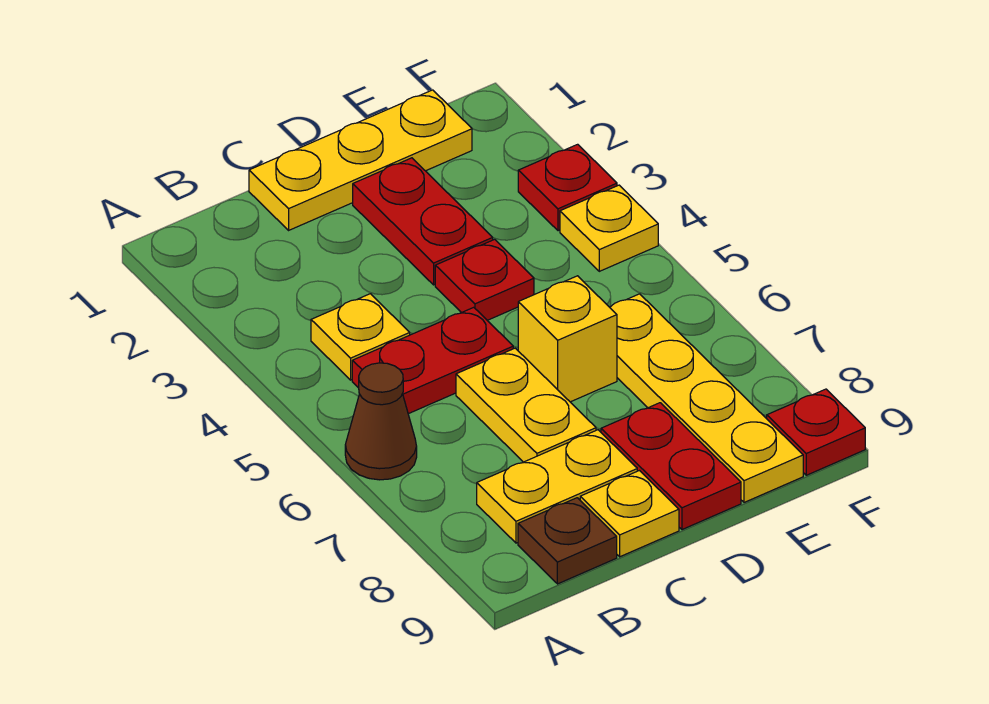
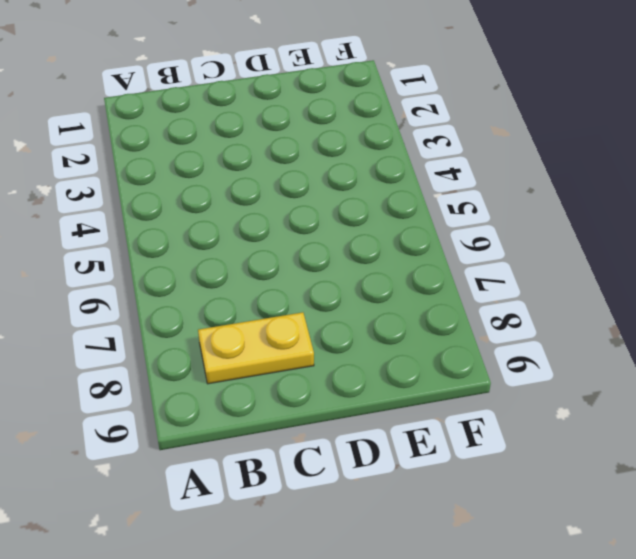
none -> brown cone A6 level 1
none -> yellow plate B4 level 1
none -> red plate B5:C5 level 1

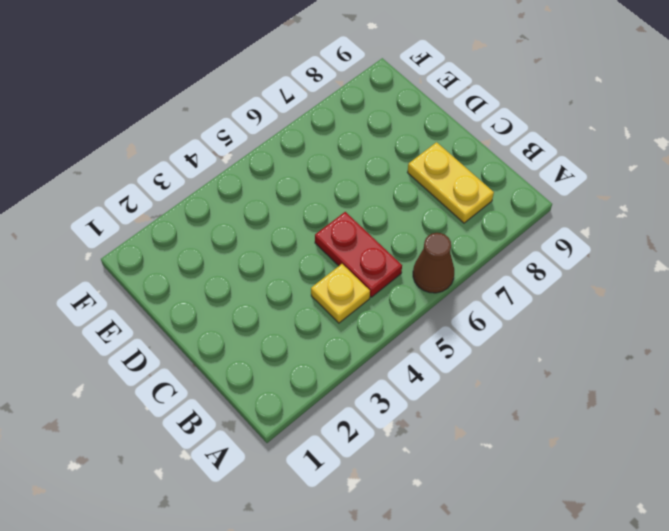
none -> brown plate B9 level 1
none -> yellow plate C1:E1 level 1
none -> yellow plate C6:C7 level 1

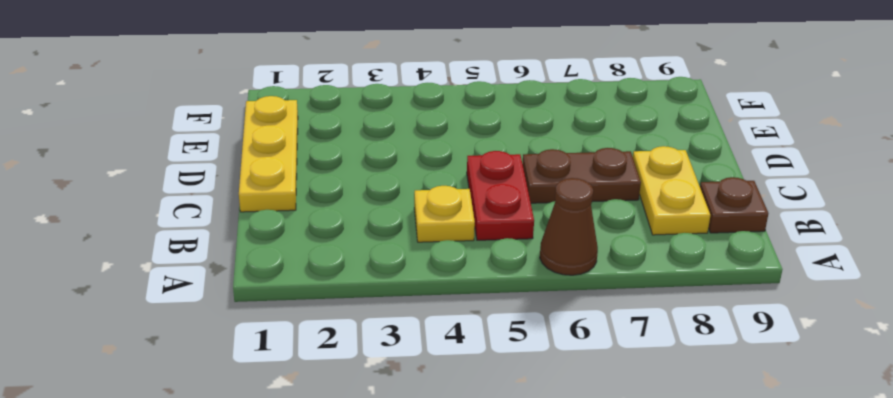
brown plate C6:C7 level 1 -> yellow plate C6:C7 level 1
none -> yellow plate C9 level 1
none -> red plate D2:D3 level 1
none -> red plate D4 level 1

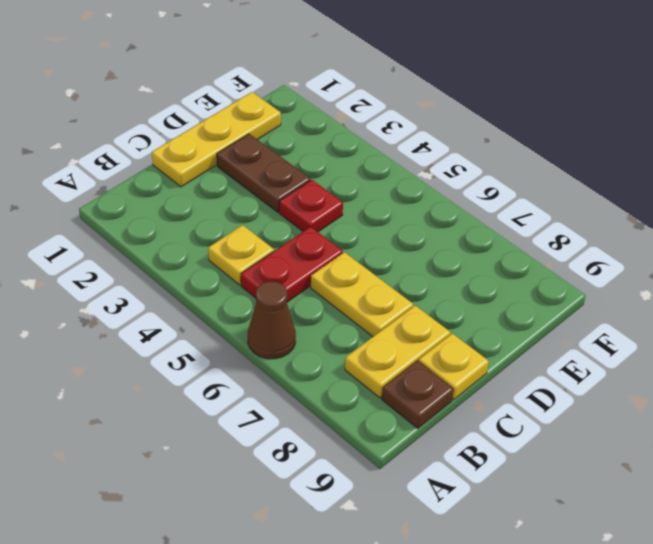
brown plate D2:D3 level 1 -> red plate D2:D3 level 1
none -> yellow brick D6 level 1
none -> red plate D8:D9 level 1
none -> yellow plate E6:E9 level 1

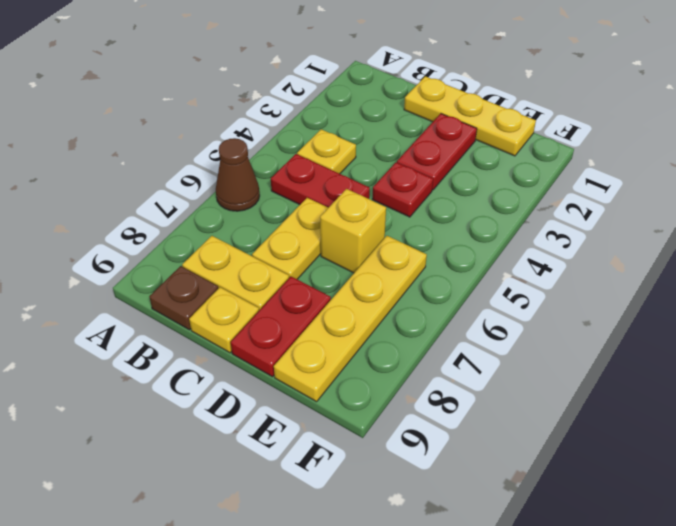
none -> red plate F3 level 1
none -> yellow plate F4 level 1
none -> red plate F9 level 1

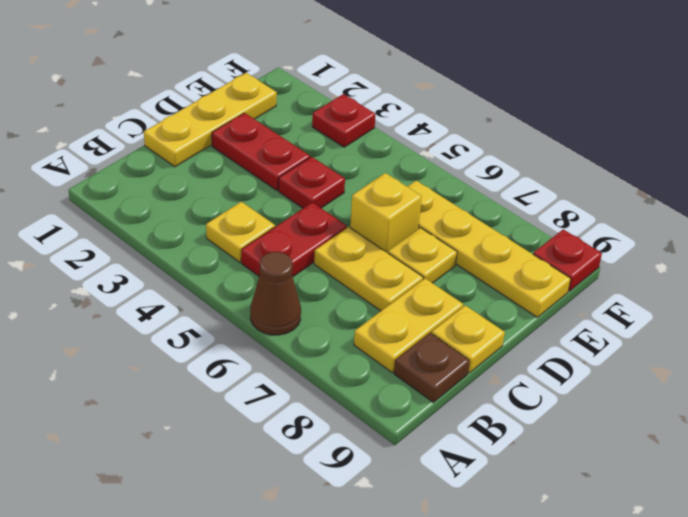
yellow plate D7 level 1 -> yellow plate F4 level 1
none -> red plate D8:D9 level 1

